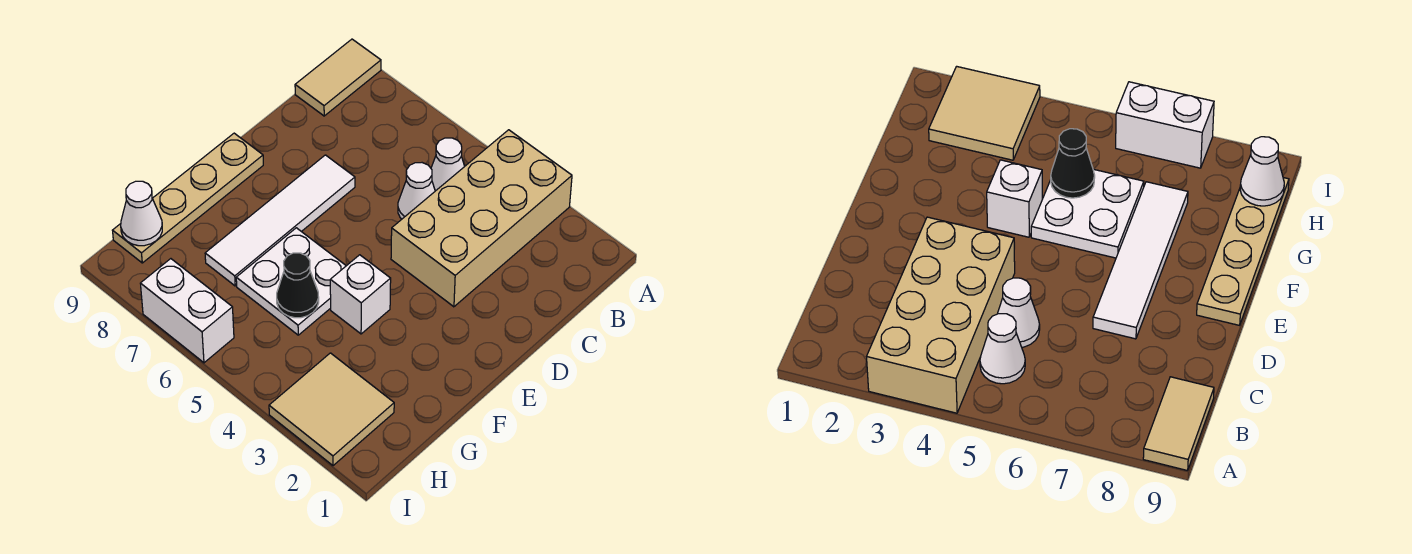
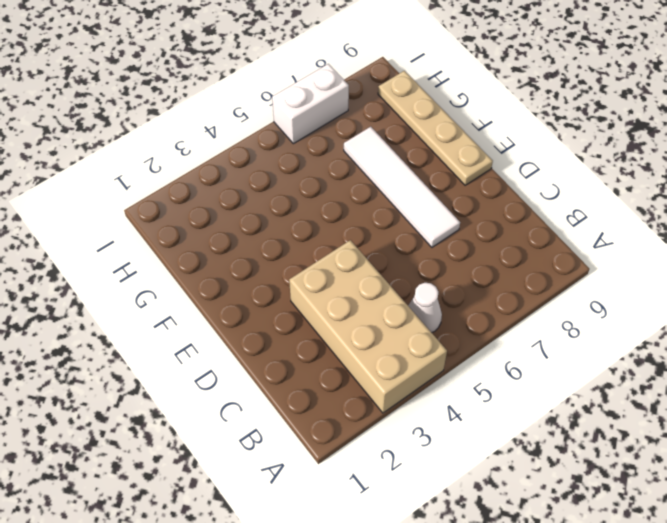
none -> tan tile A9:B9 level 1
none -> white cone C5 level 1
none -> white brick F4 level 1

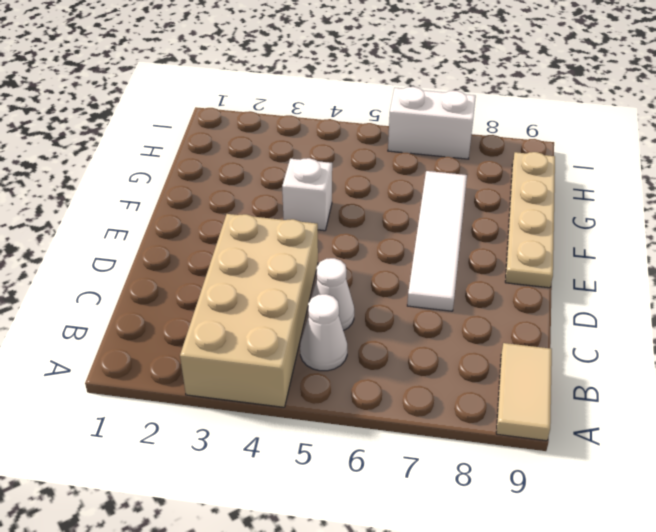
none -> white plate F5:G6 level 1
none -> tan tile H2:I3 level 1
none -> black cone G5 level 2

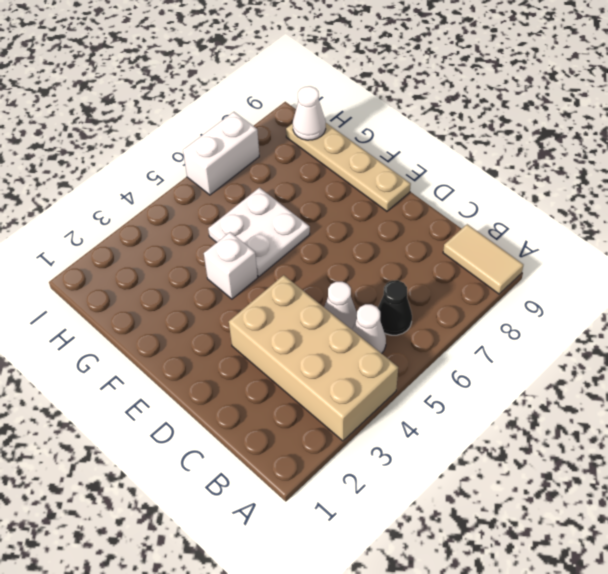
black cone B6 level 1 -> black cone G5 level 2
none -> white tile D7:G7 level 1
none -> tan tile H2:I3 level 1

